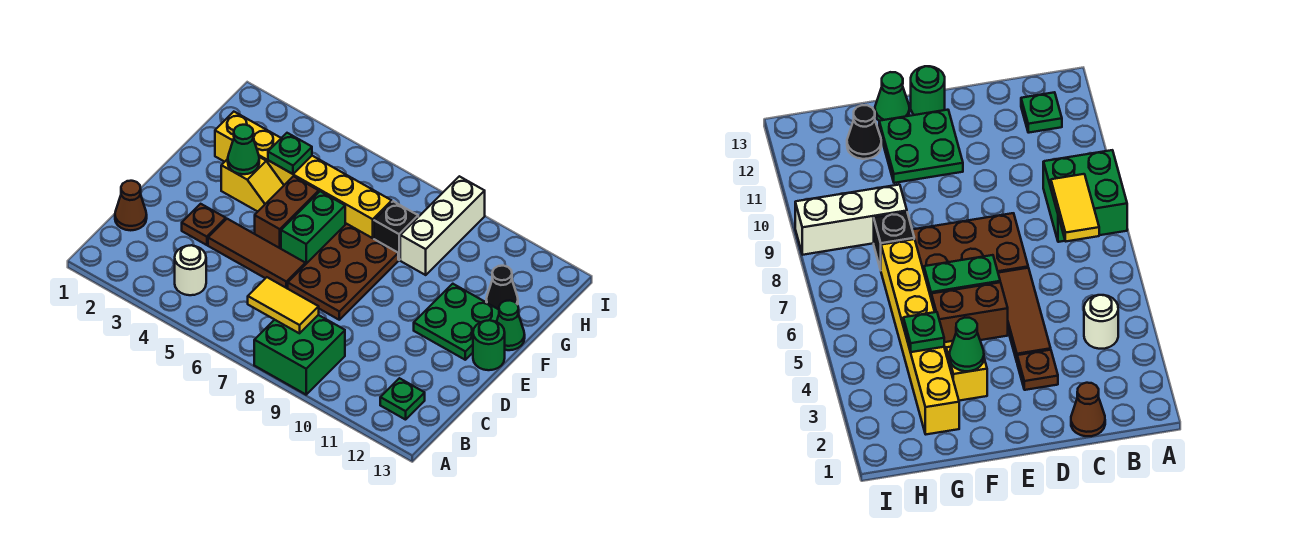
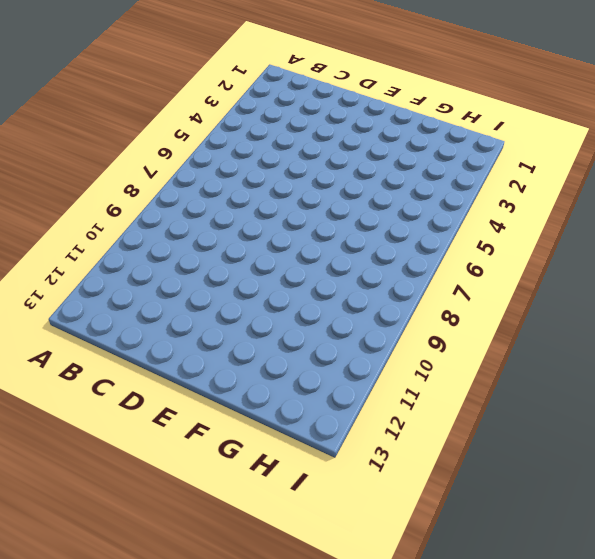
none -> green brick A8:B9 level 1
none -> white round brick B4 level 1
none -> green plate B12 level 1

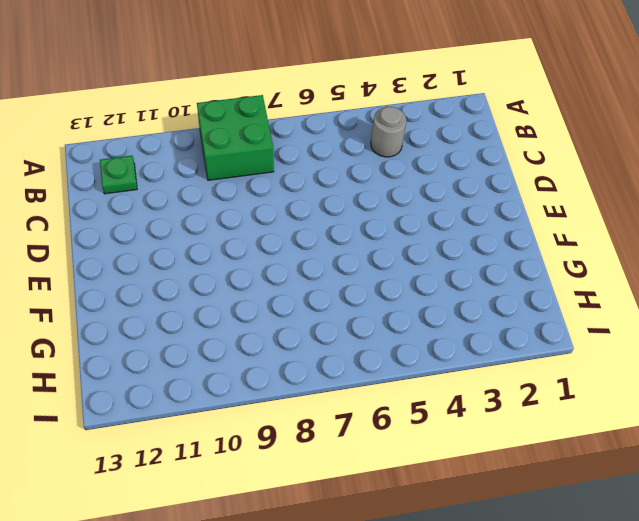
grey round brick B4 level 1 -> white round brick B4 level 1
none -> brown cone C1 level 1
none -> brown plate D3 level 1
none -> brown tile D4:D6 level 1

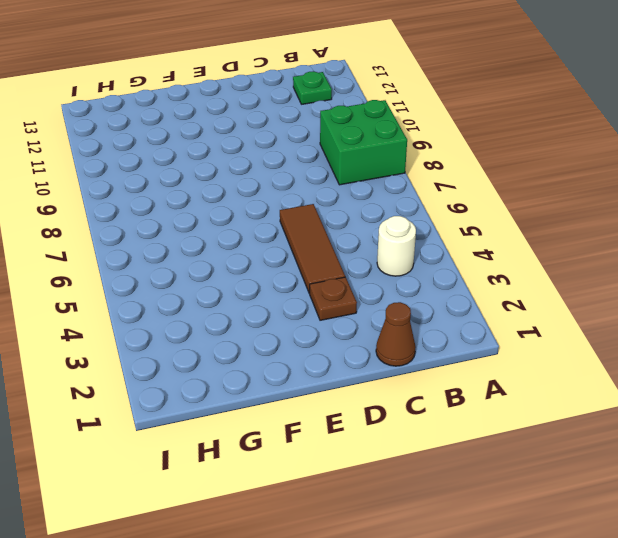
none -> brown plate D7:F8 level 1
none -> brown brick E5:F5 level 1
none -> green brick E6:F6 level 1

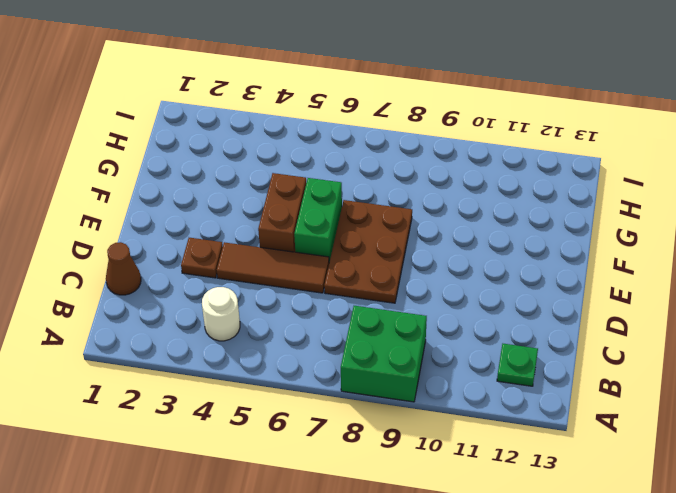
none -> green plate E11:F12 level 1
none -> green round brick E13 level 1
none -> yellow slope F3:F4 level 1 top 3

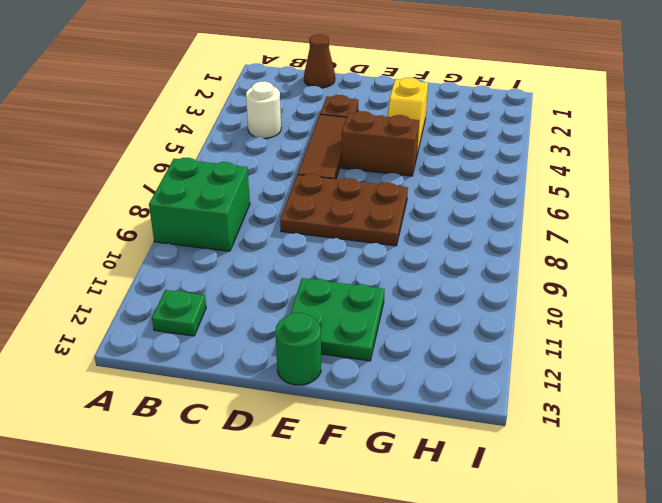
none -> green brick E6:F6 level 1
none -> green cone F13 level 1
none -> yellow brick G2:G7 level 1

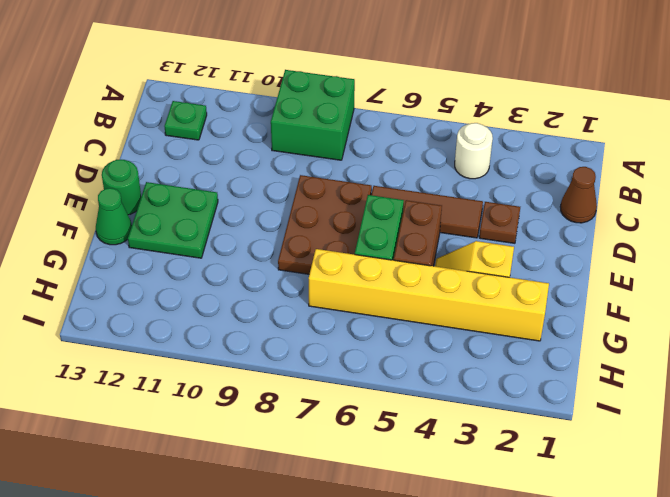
none -> black brick G8 level 1
none -> white brick G9:I9 level 1
none -> black cone G12 level 1

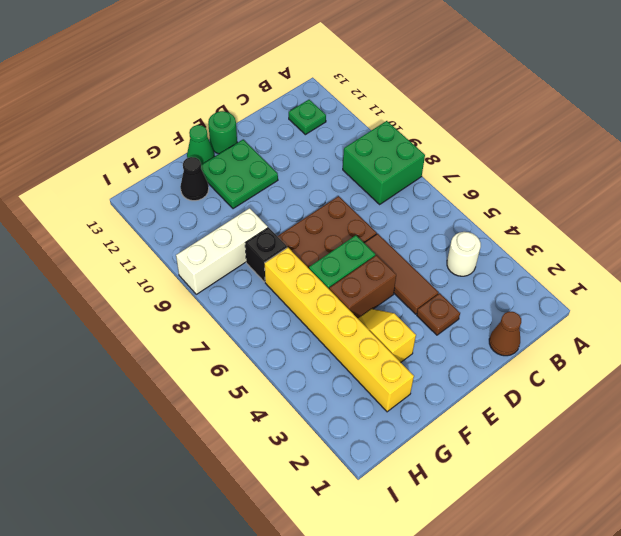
none -> yellow tile B7:B8 level 2
none -> green cone F3 level 2
none -> green plate G4 level 2

